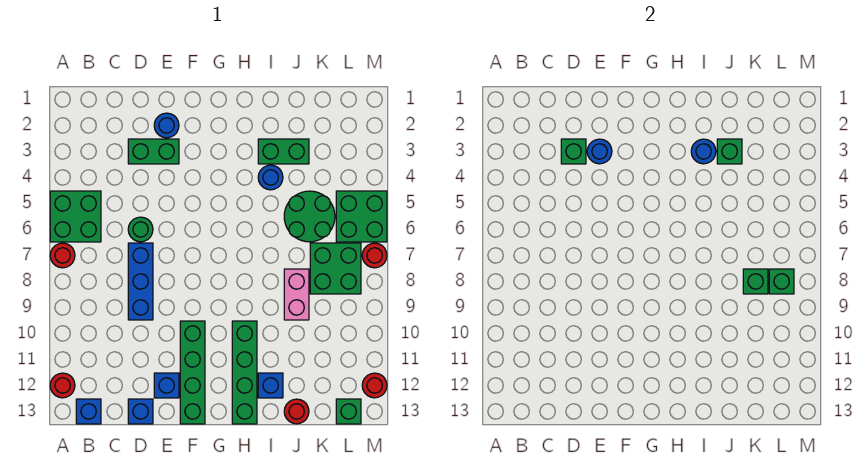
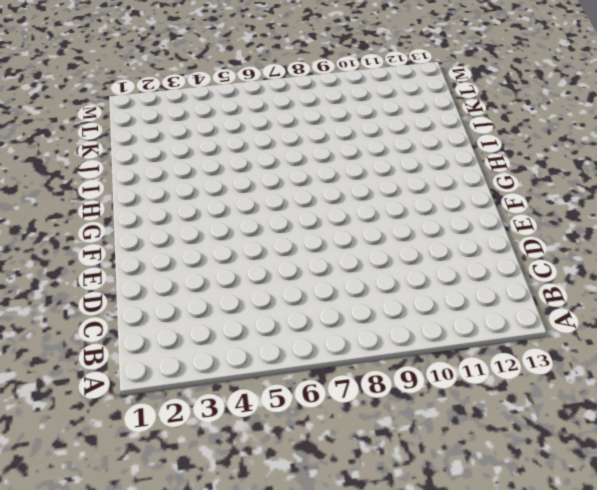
none -> green brick A5:B6 level 1
none -> red round brick A7 level 1
none -> red round brick A12 level 1

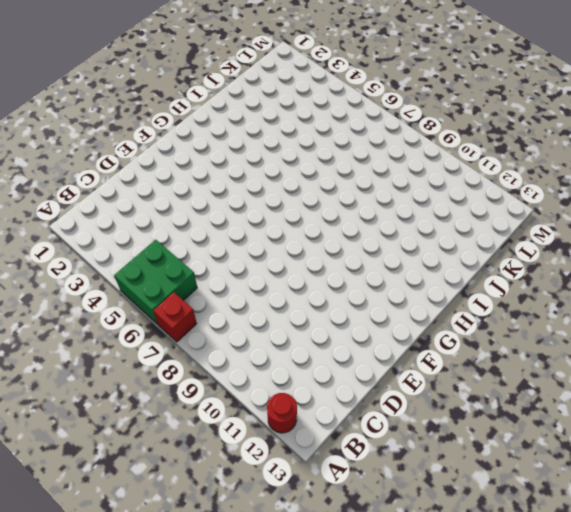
red brick A7 level 1 -> red round brick A7 level 1
none -> blue brick B13 level 1
none -> green brick D3:E3 level 1
none -> green round brick D6 level 1

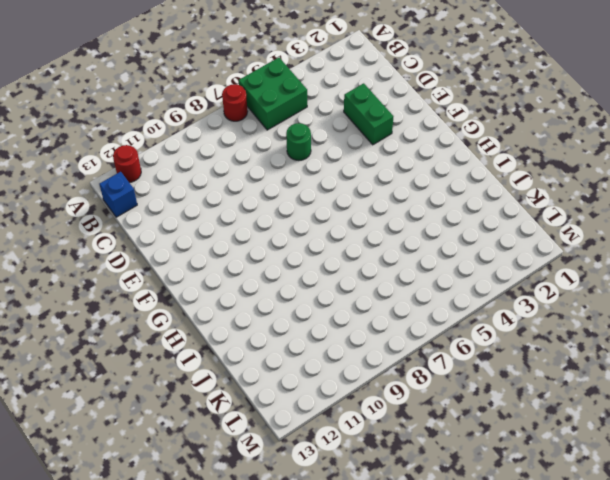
none -> blue brick D7:D9 level 1
none -> blue brick D13 level 1
none -> blue round brick E2 level 1

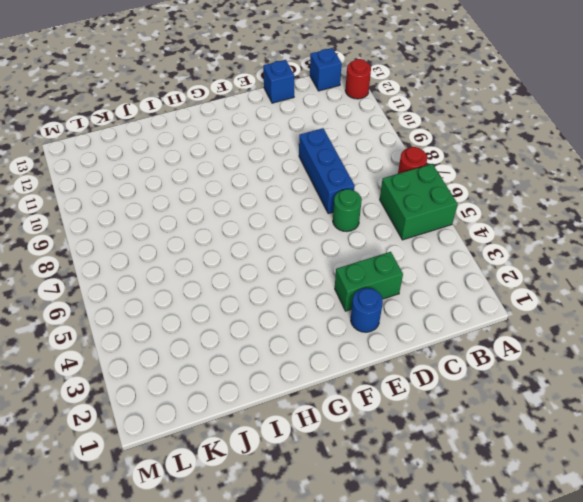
none -> blue brick E12 level 1
none -> green brick F10:F13 level 1
none -> green brick H10:H13 level 1

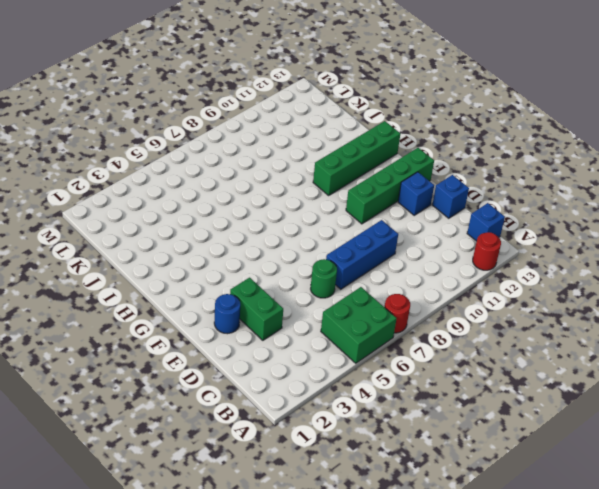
none -> green brick I3:J3 level 1
none -> blue round brick I4 level 1
none -> blue brick I12 level 1

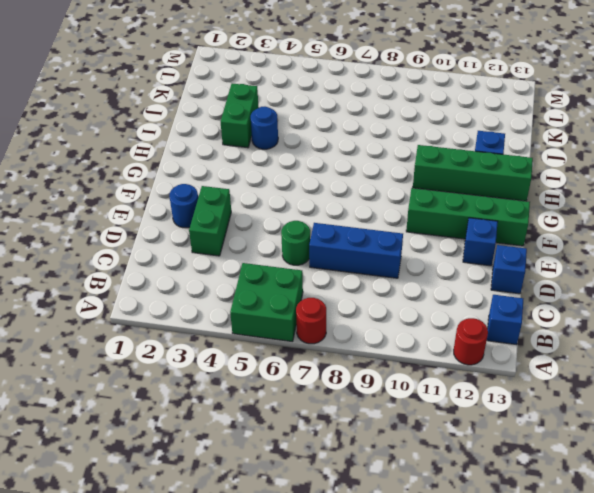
none -> green round brick J5:K6 level 1
none -> pink brick J8:J9 level 1
none -> red round brick J13 level 1

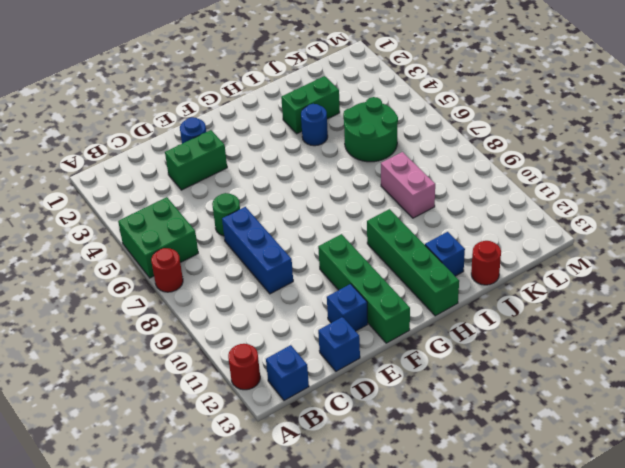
none -> green brick K7:L8 level 1
none -> green brick L5:M6 level 1
none -> green brick L13 level 1

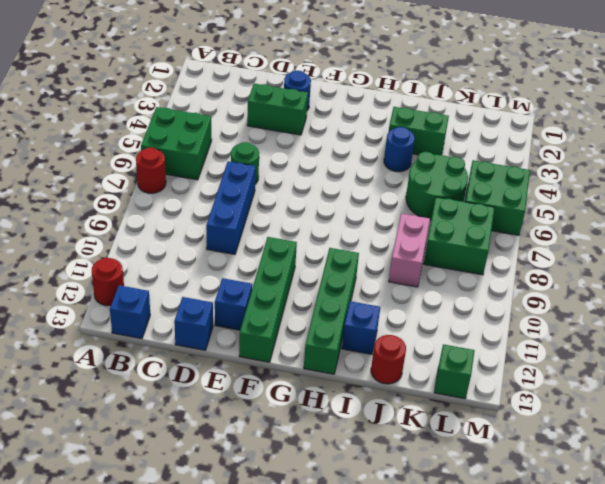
none -> red round brick M7 level 1
none -> red round brick M12 level 1
none -> green brick D3 level 2

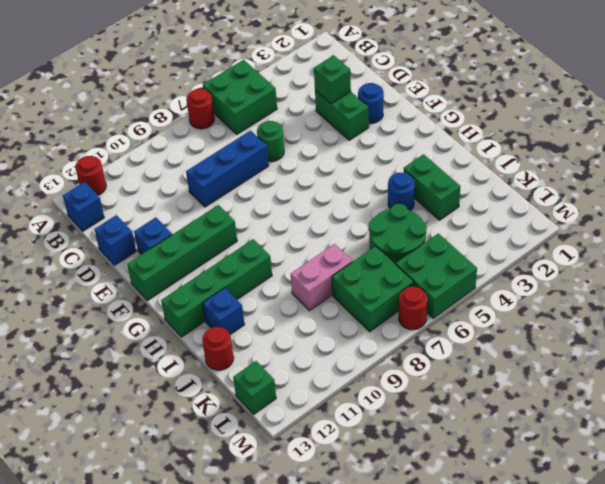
none -> red round brick M12 level 1
none -> blue round brick E3 level 2
none -> blue round brick I3 level 2

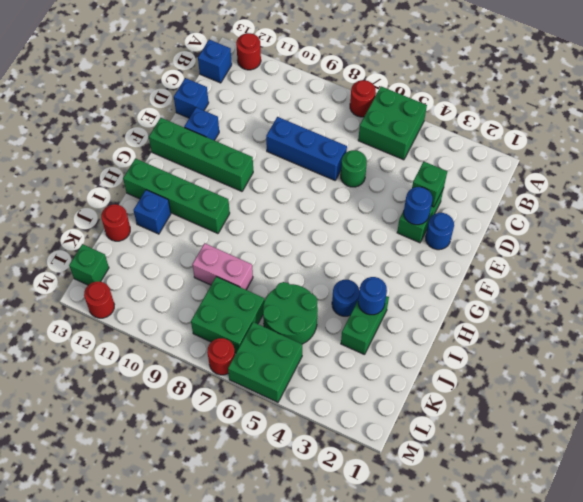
none -> green brick J3 level 2
none -> green brick K8 level 2
none -> green brick L8 level 2

